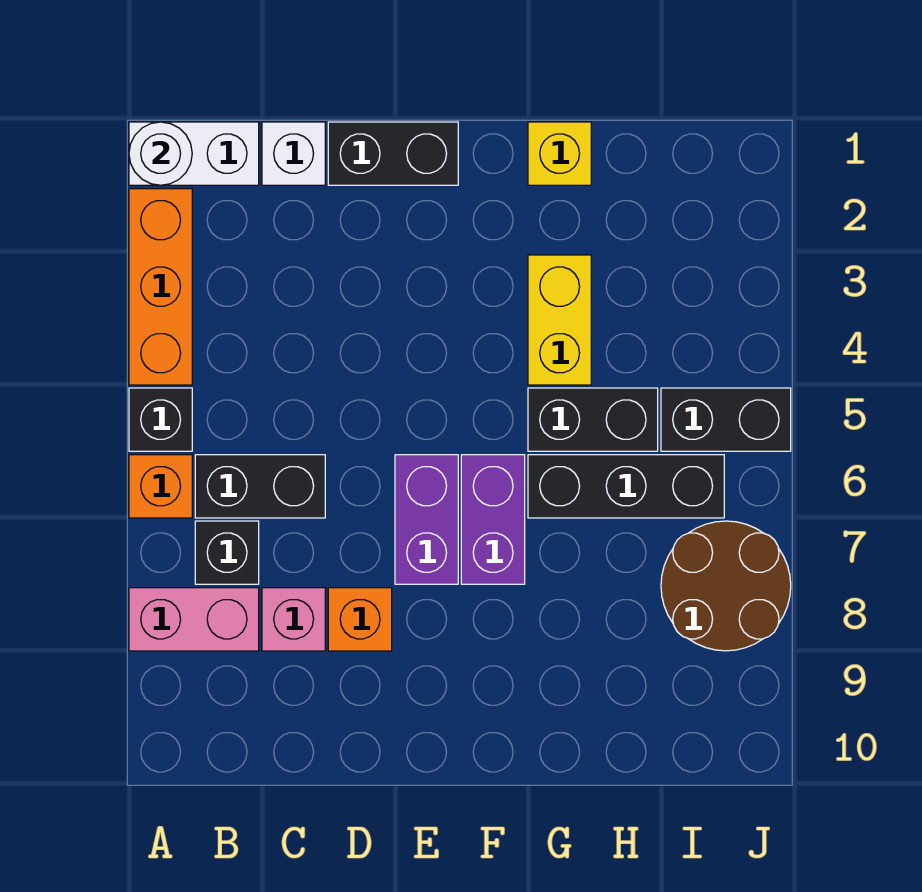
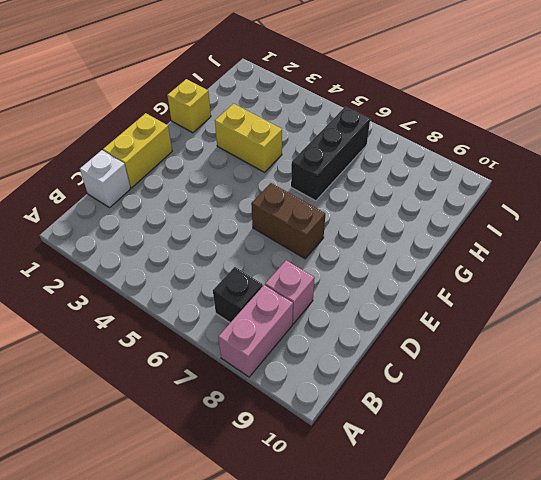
yellow brick D1:E1 level 1 -> black brick D1:E1 level 1
brown brick E6:E7 level 1 -> purple brick E6:E7 level 1
none -> white brick A1:B1 level 1
none -> orange brick A2:A4 level 1
none -> black brick A5 level 1

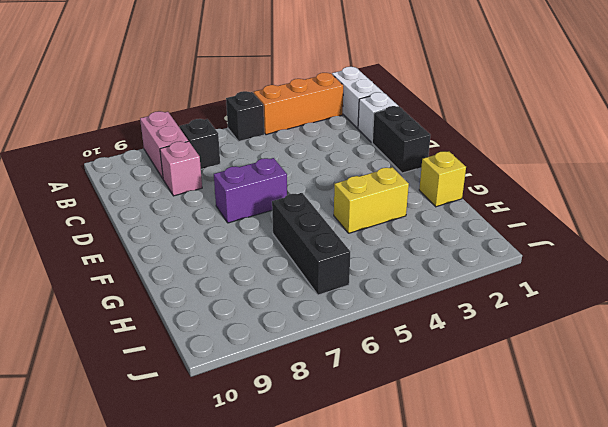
none -> orange brick A6 level 1
none -> black brick B6:C6 level 1
none -> orange brick D8 level 1

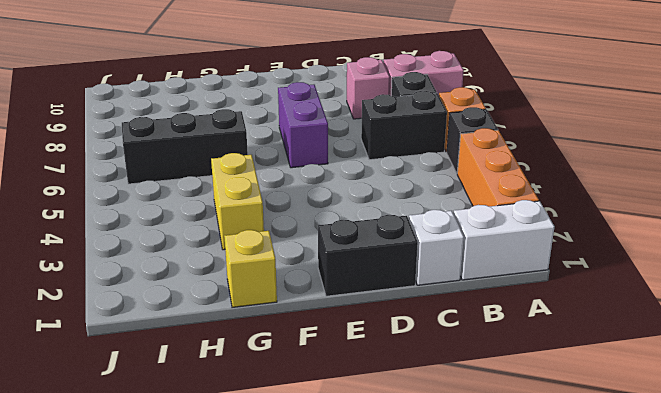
none -> orange brick D8 level 1
none -> purple brick F6:F7 level 1
none -> black brick G5:H5 level 1

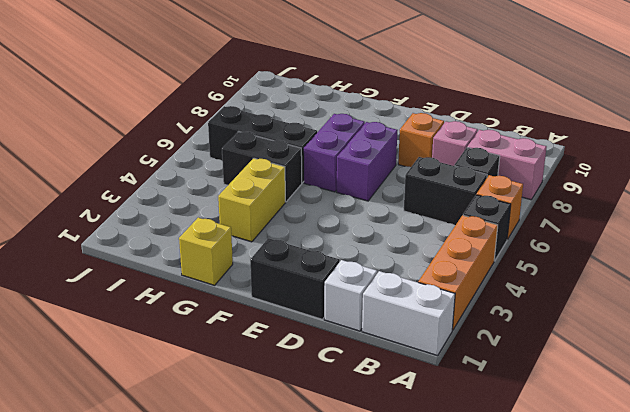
none -> black brick I5:J5 level 1
none -> brown round brick I7:J8 level 1
none -> white round brick A1 level 2

